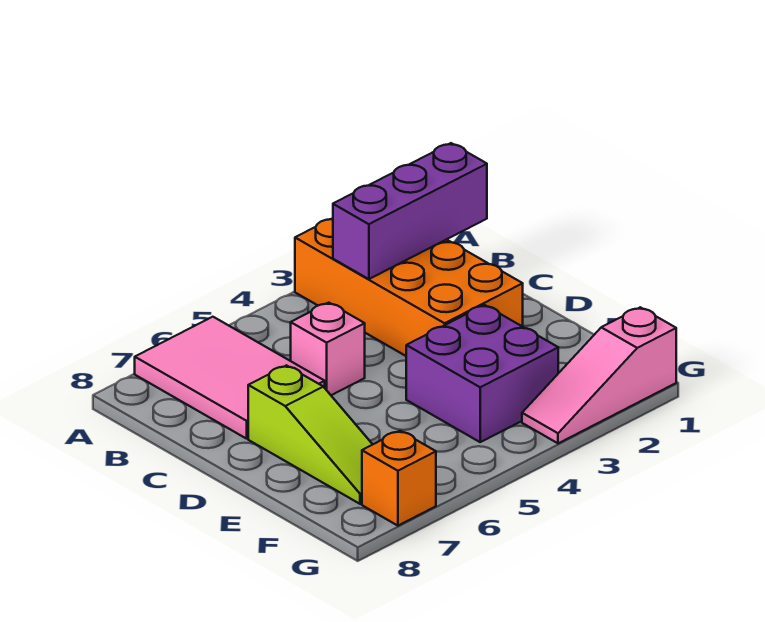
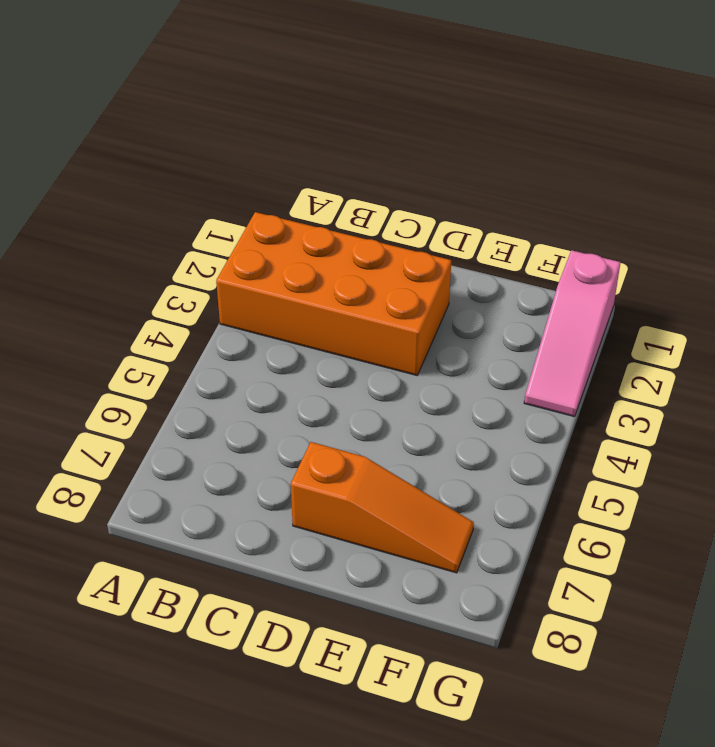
orange slope D7:F7 level 1 top D -> lime slope D7:F7 level 1 top D
none -> pink tile A6:C7 level 1
none -> pink brick C5 level 1

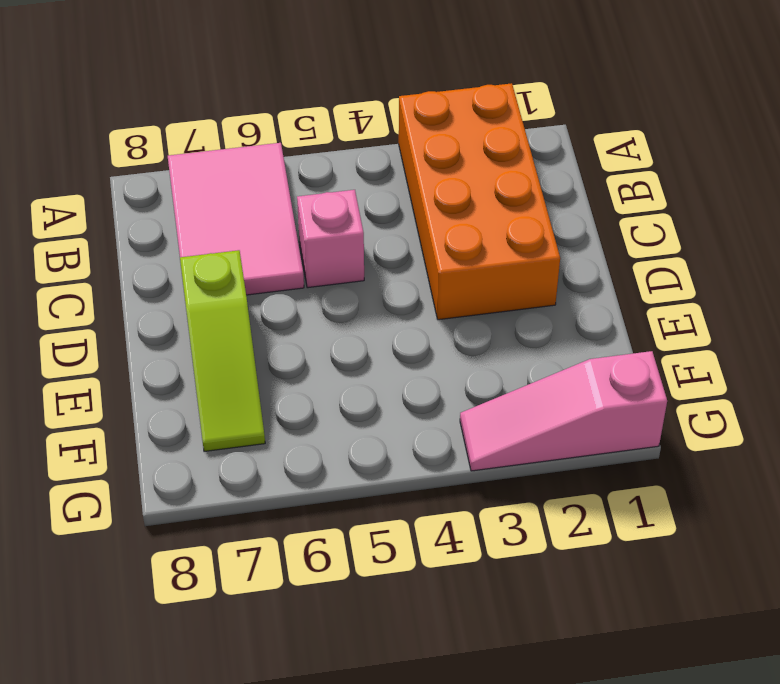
none -> purple brick E3:F4 level 1
none -> orange brick G7 level 1

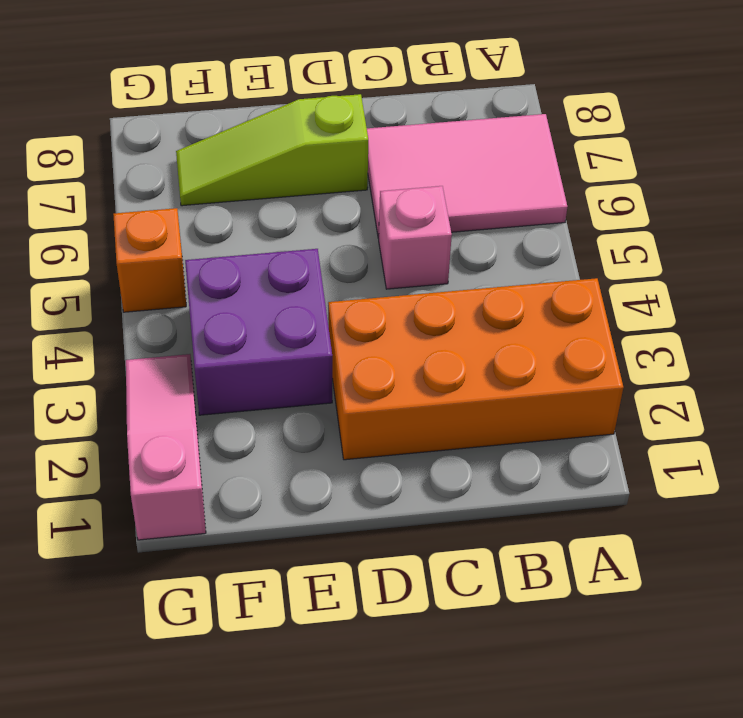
orange brick G5 level 1 -> orange brick G7 level 1
none -> purple brick B1:B3 level 2

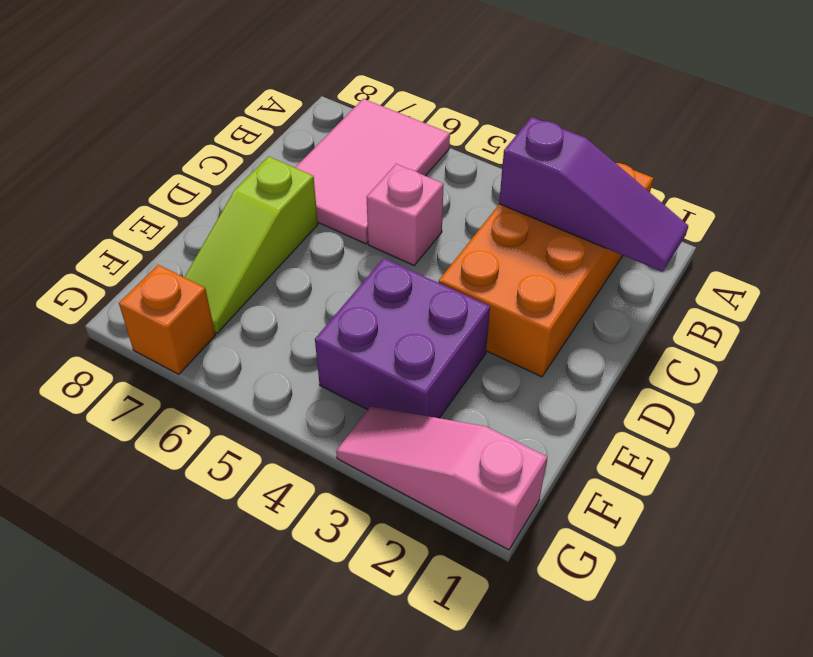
purple slope B1:B3 level 2 top 3 -> purple brick B1:B3 level 2

